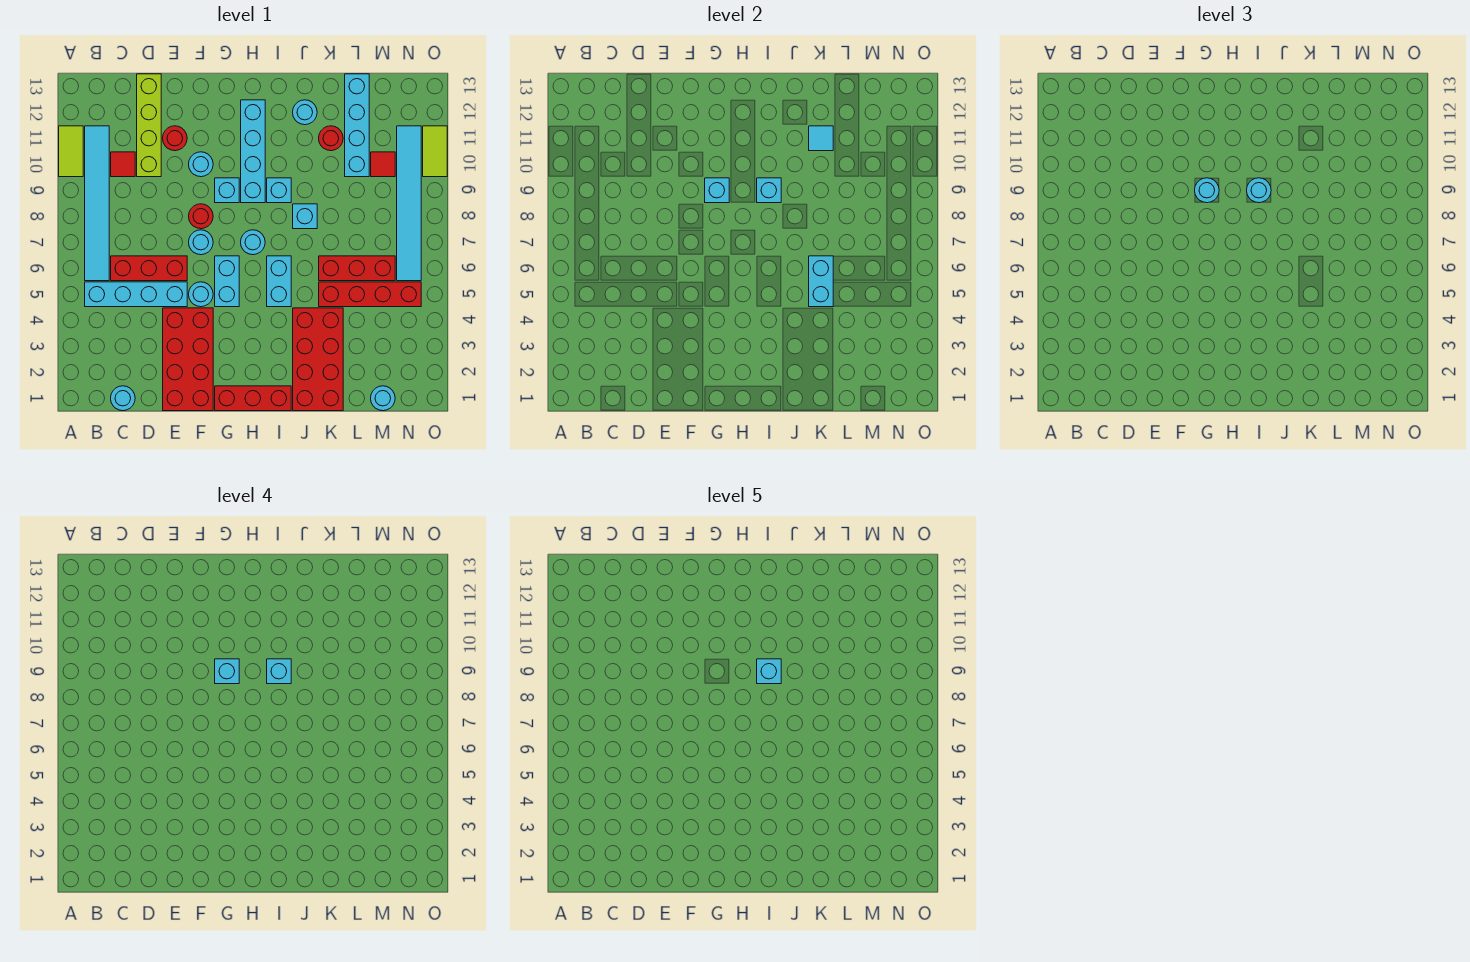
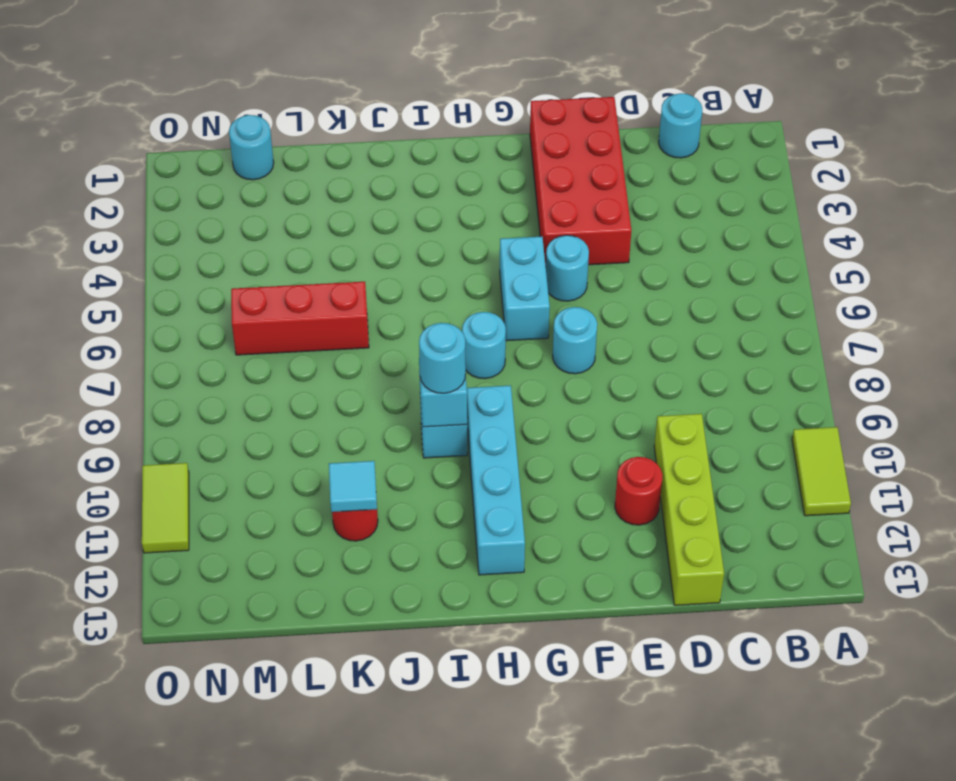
none -> cyan brick B5:E5 level 1
none -> cyan tile B6:B11 level 1
none -> red brick C6:E6 level 1
none -> red tile C10 level 1

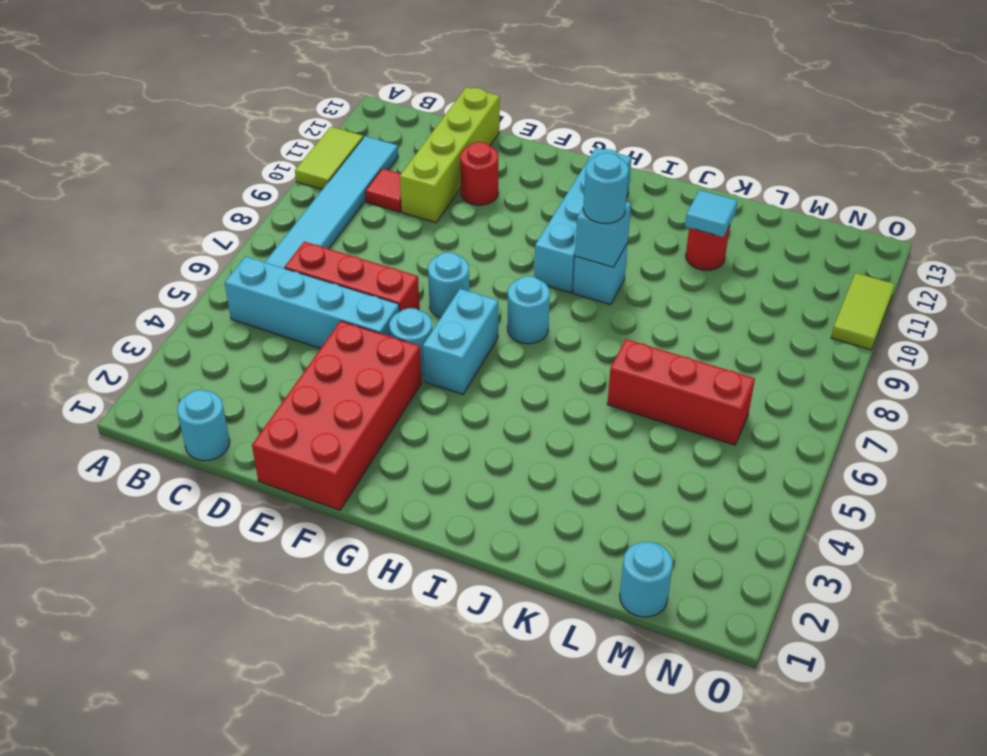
none -> red round brick F8 level 1
none -> cyan round brick F10 level 1
none -> red brick G1:I1 level 1
none -> cyan brick G9 level 1

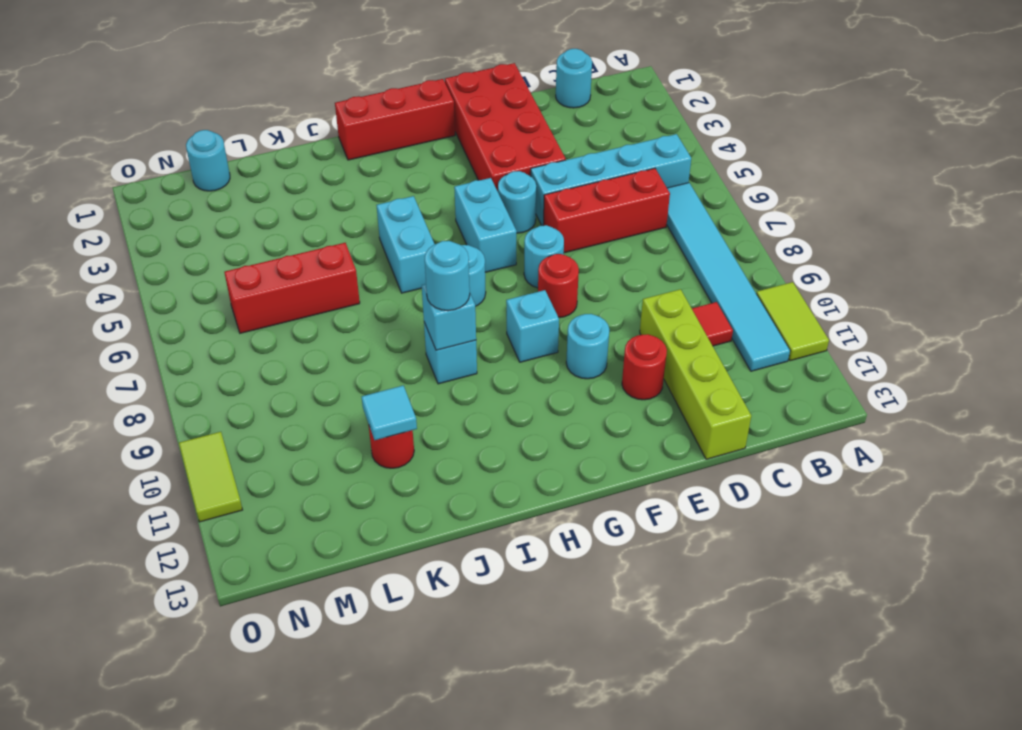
none -> cyan brick H9:H12 level 1
none -> red brick J1:K4 level 1
none -> cyan brick J8 level 1
none -> cyan round brick J12 level 1

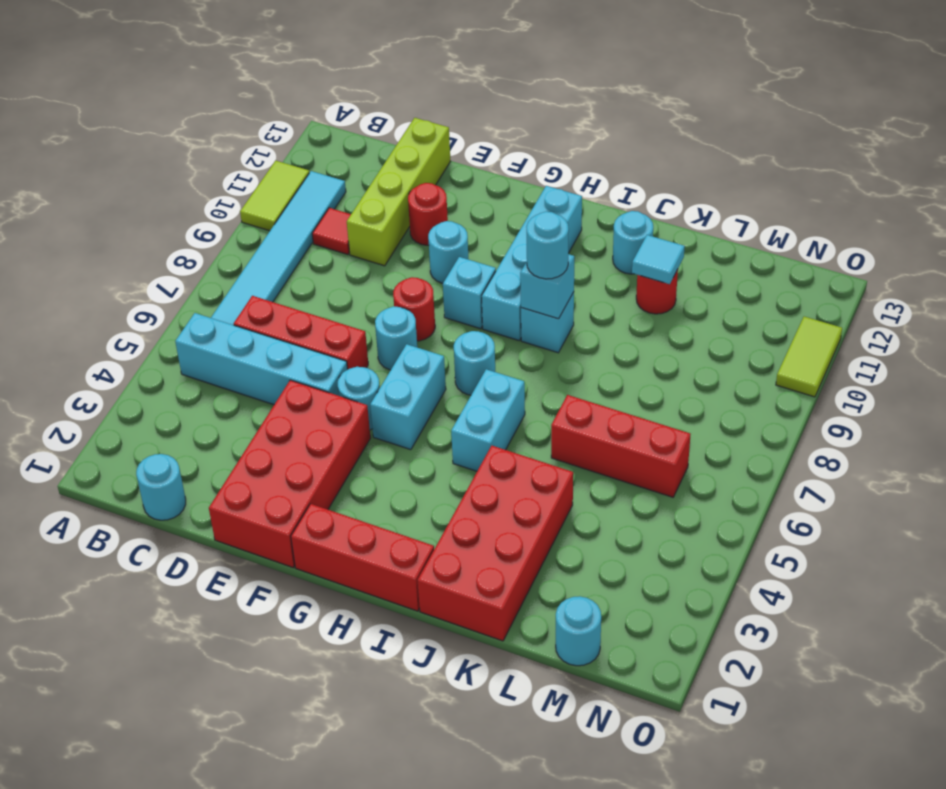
none -> cyan brick J8 level 1
none -> red brick K5:N5 level 1
none -> cyan brick L10:L13 level 1
none -> red tile M10 level 1

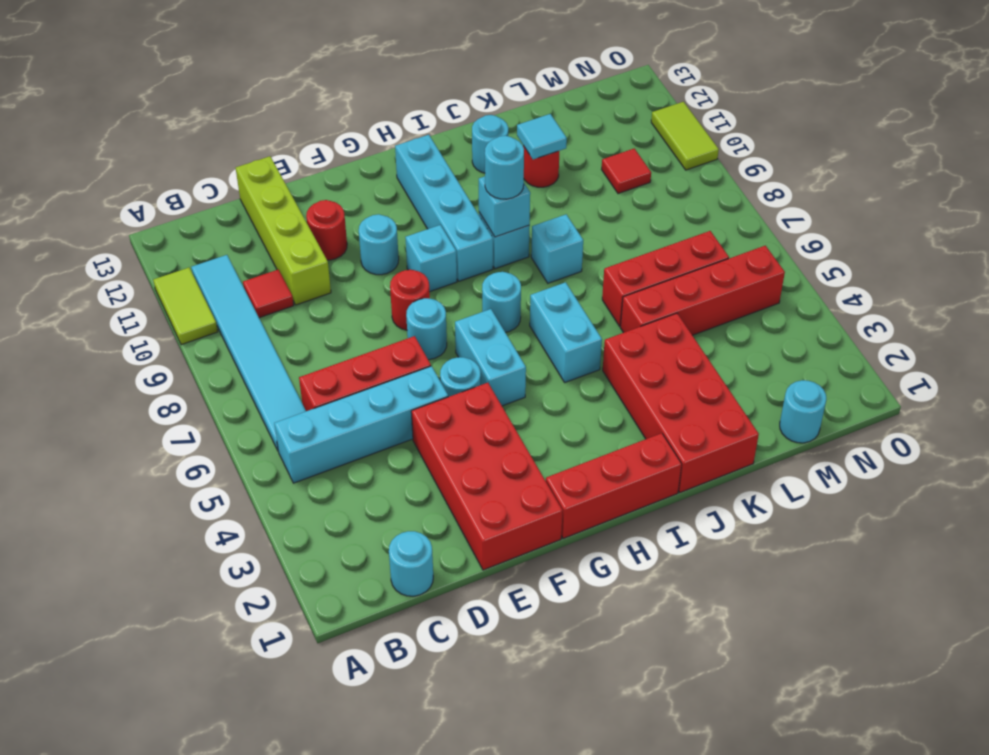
none -> cyan brick L10:L13 level 1
none -> cyan tile N6:N11 level 1
none -> cyan brick G9 level 2
none -> cyan brick K5:K6 level 2

